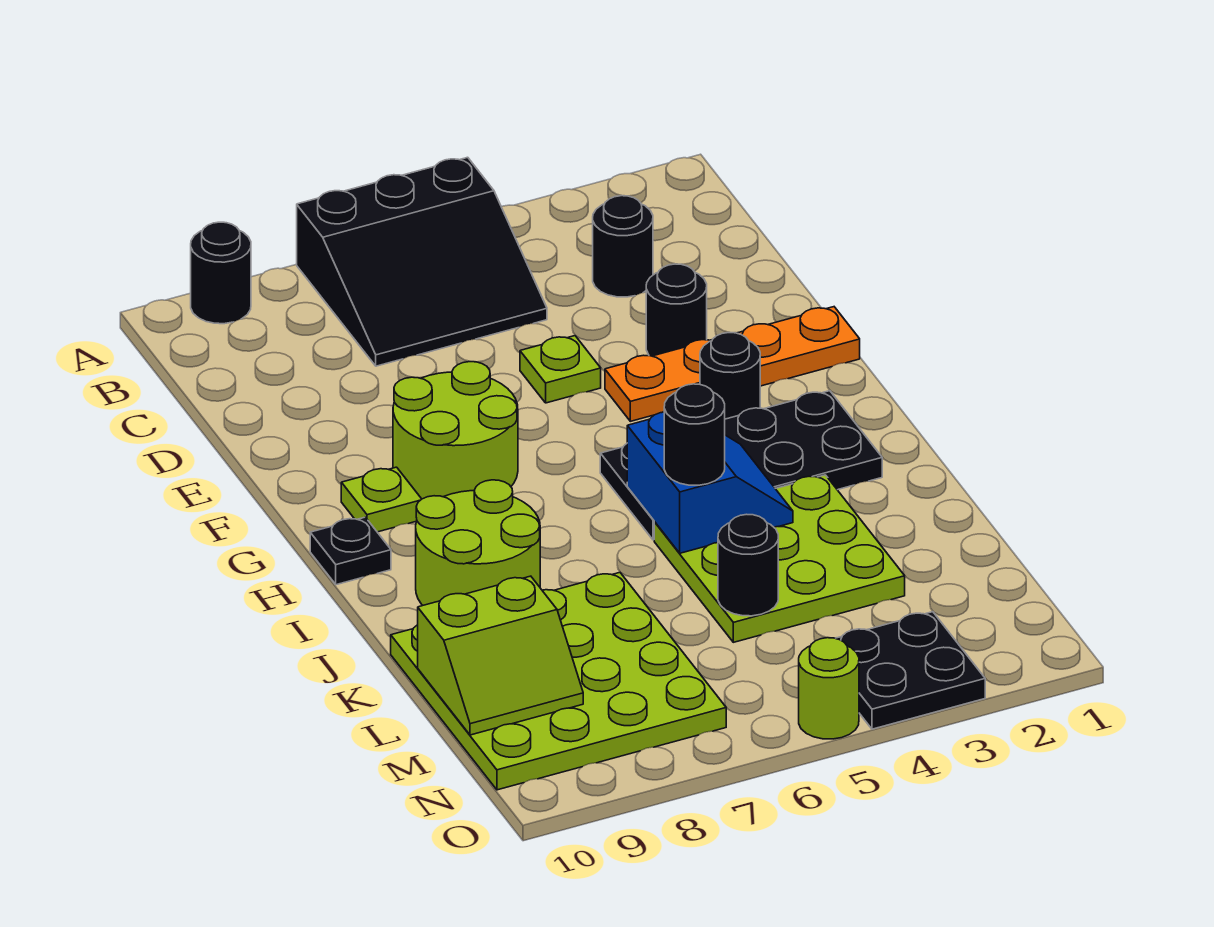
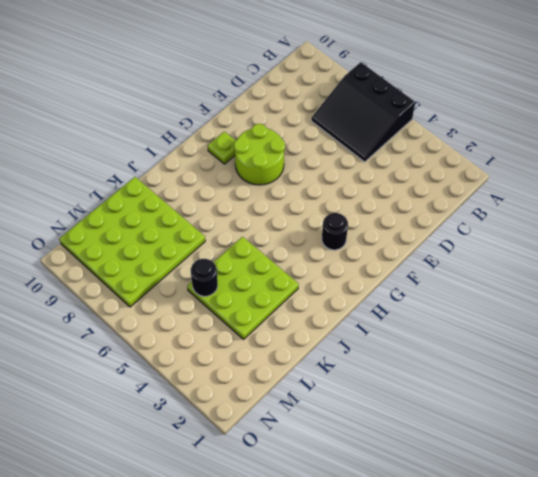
none -> black round brick A9 level 1
none -> black round brick C3 level 1
none -> black round brick E3 level 1

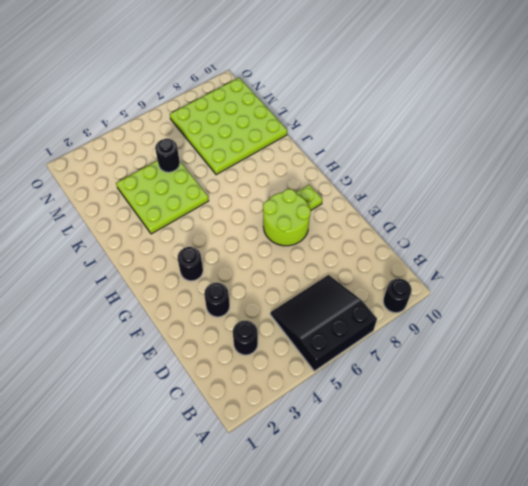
none -> lime plate E5 level 1
none -> orange plate F1:F4 level 1
none -> black plate H2:I5 level 1

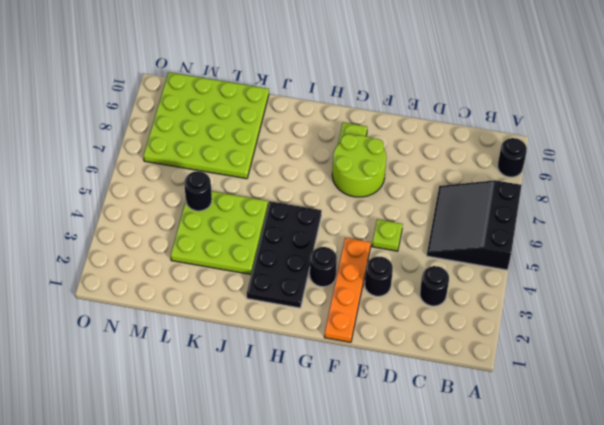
none -> black plate H10 level 1
none -> lime round brick I8:J9 level 1
none -> black plate N3:O4 level 1

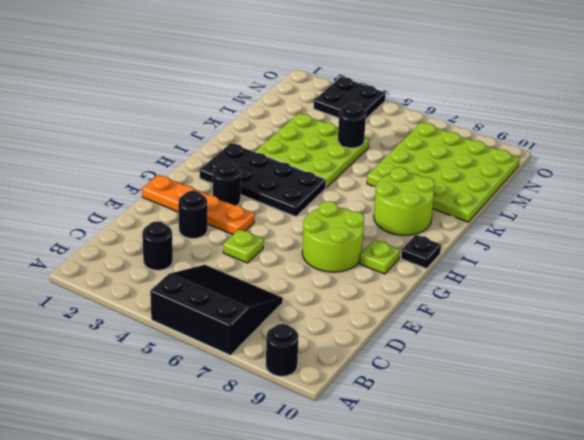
none -> lime round brick O5 level 1
none -> blue slope I4:J5 level 2 top 5
none -> lime slope L9:M10 level 2 top L

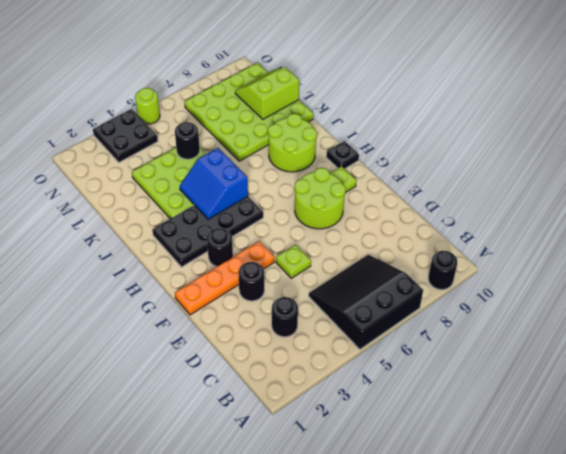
none -> black round brick J5 level 3

